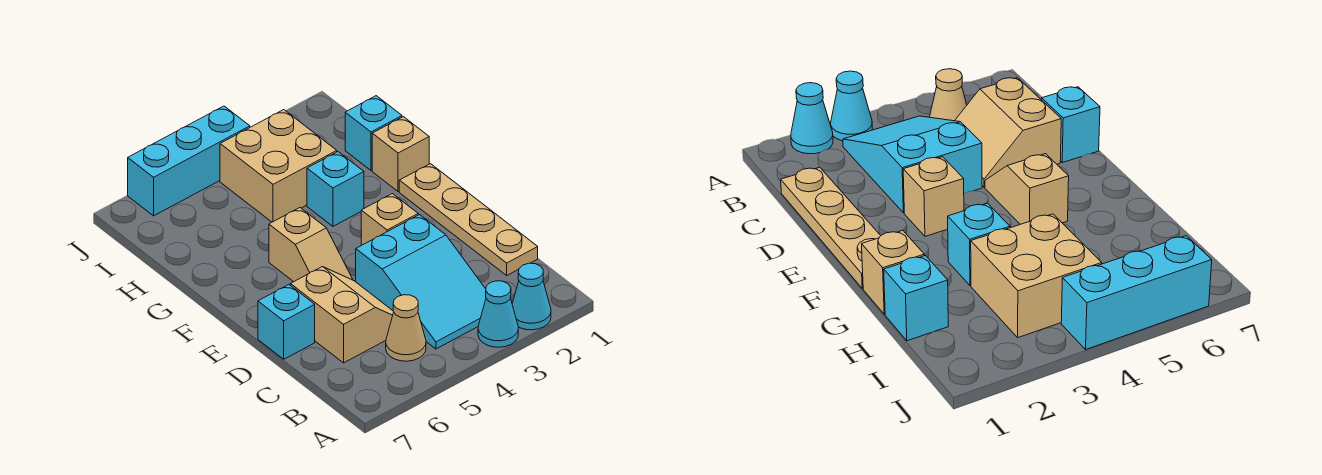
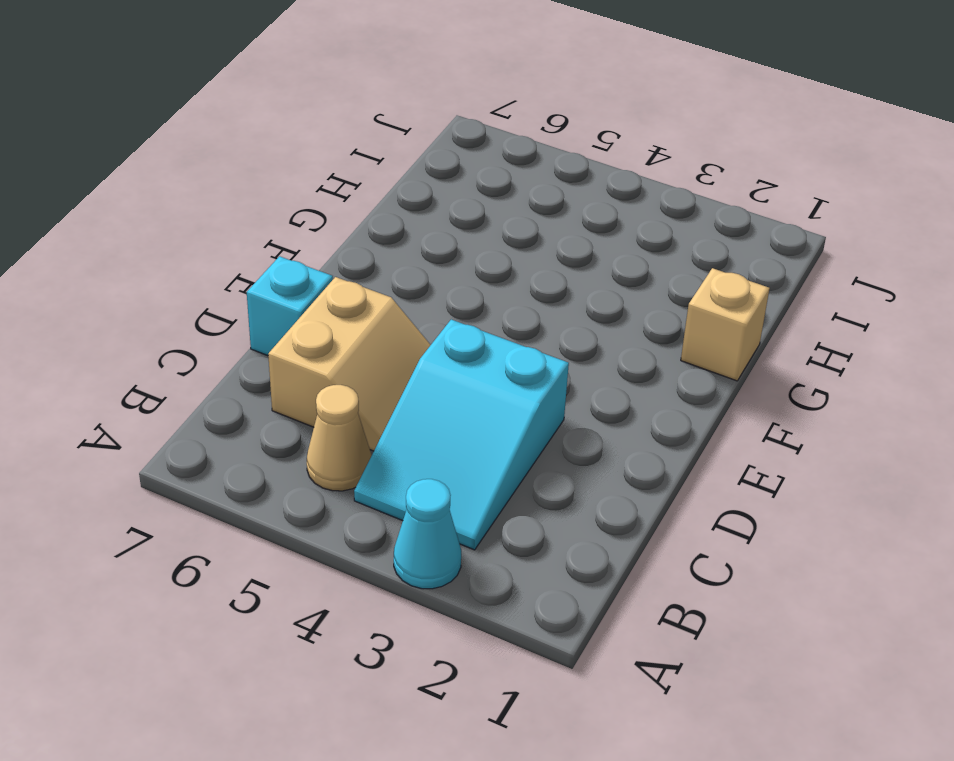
none -> cyan cone A2 level 1
none -> tan plate C1:F1 level 1
none -> tan brick E3 level 1

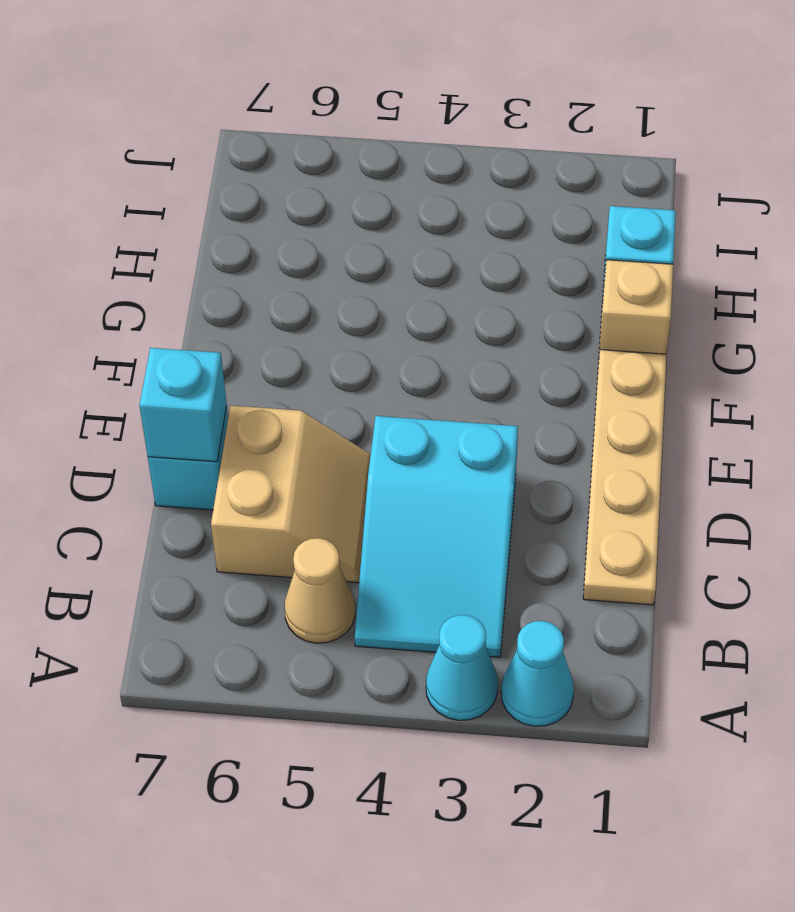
cyan brick D7 level 2 -> cyan brick G3 level 1
none -> tan brick E3 level 1
none -> tan slope E5:F5 level 1 top F
none -> tan brick H3:I4 level 1

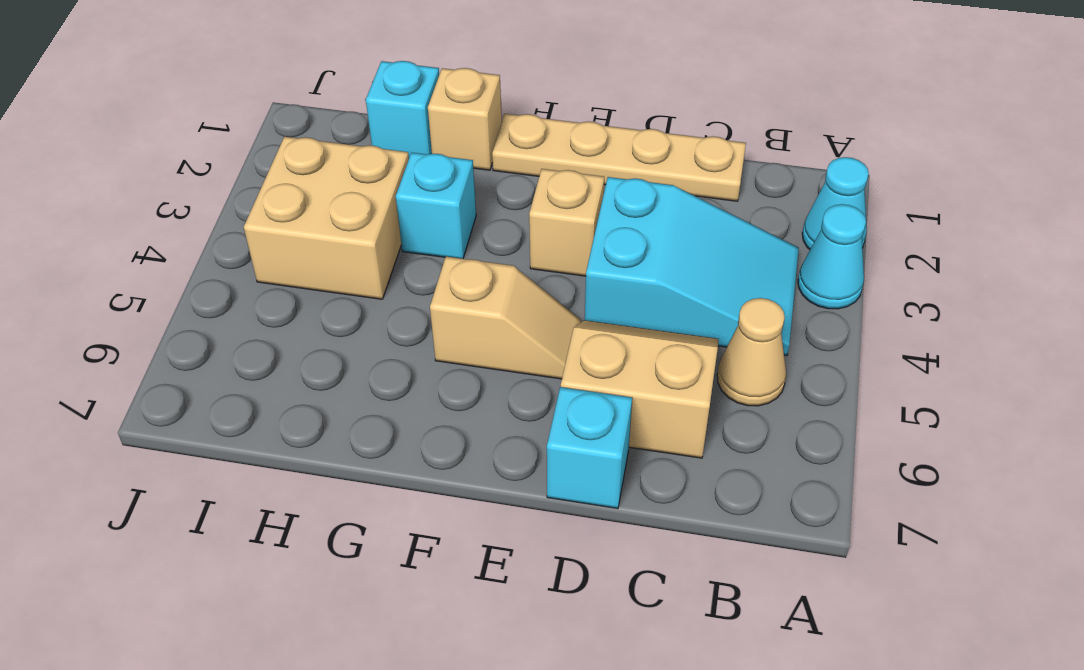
none -> cyan brick J4:J6 level 1

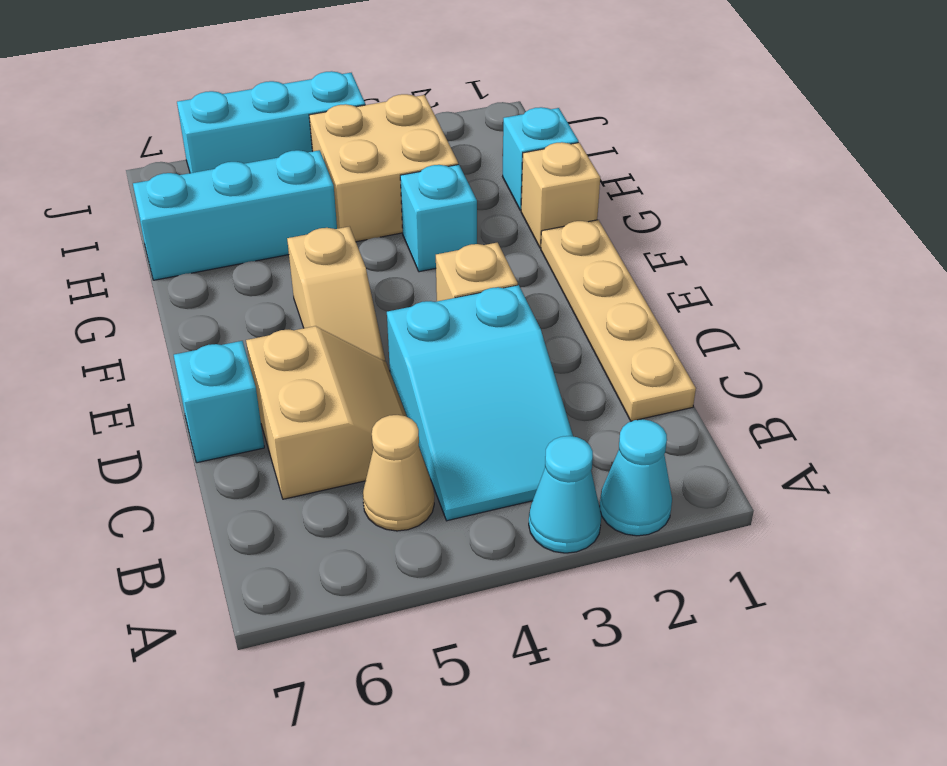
cyan brick H5:H7 level 1 -> none

